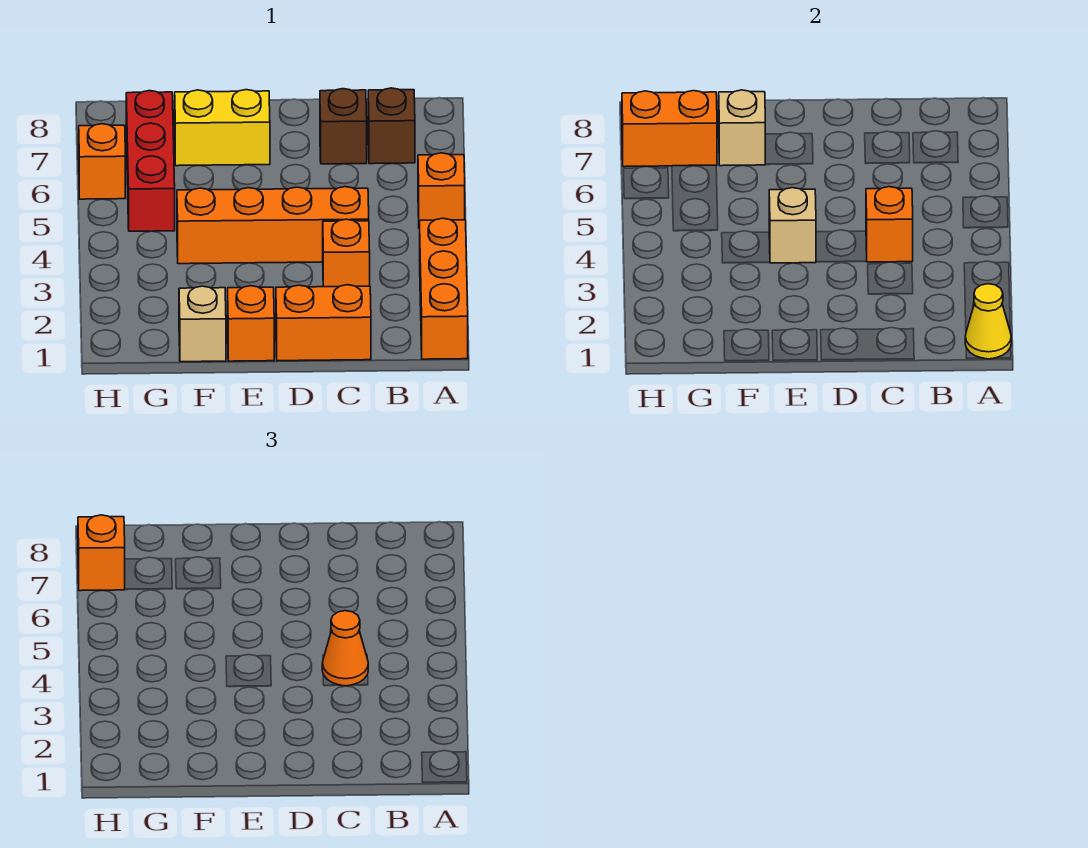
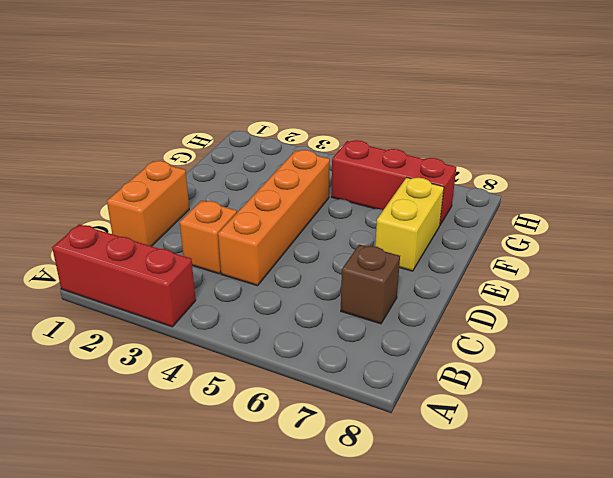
red brick A1:A3 level 1 -> orange brick A1:A3 level 1
none -> orange brick A5 level 1
none -> brown brick B7 level 1
none -> orange brick E1 level 1

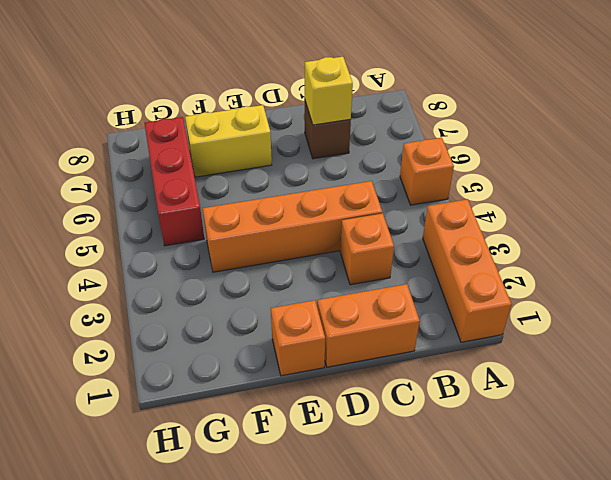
yellow brick C7 level 2 -> none
none -> brown brick B7 level 1
none -> tan brick F1 level 1
none -> orange brick H6 level 1

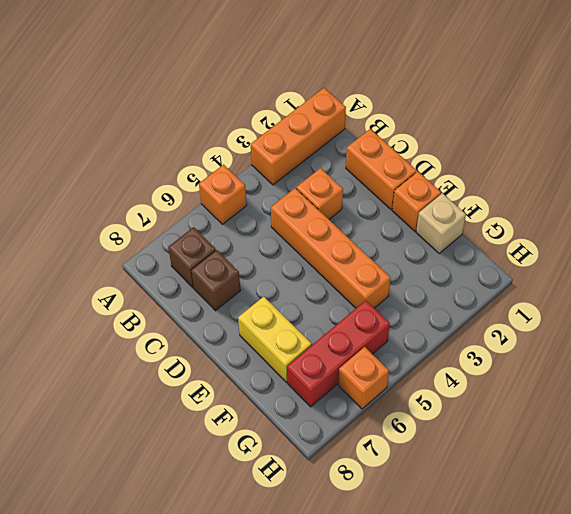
none -> yellow cone A1 level 2
none -> orange brick C4 level 2
none -> tan brick E4 level 2

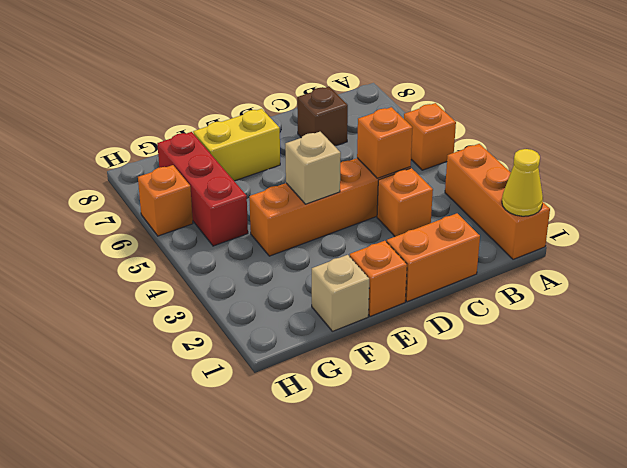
none -> brown brick B7 level 1
none -> tan brick F7 level 2
none -> orange brick G7:H7 level 2

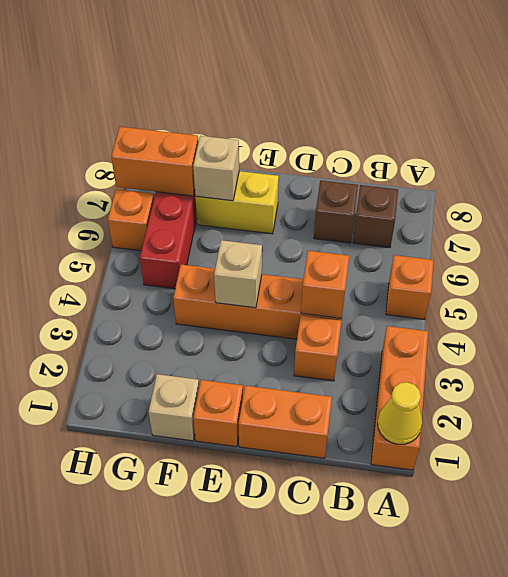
none -> orange cone C4 level 3
none -> orange brick H7 level 3

